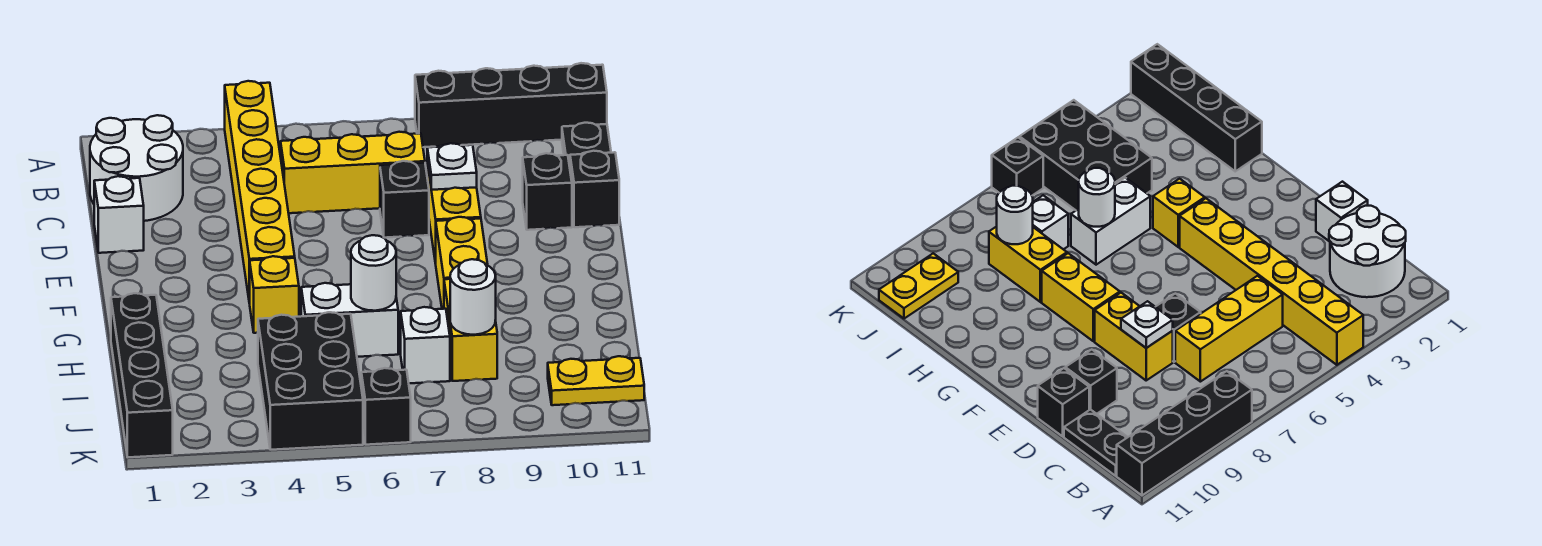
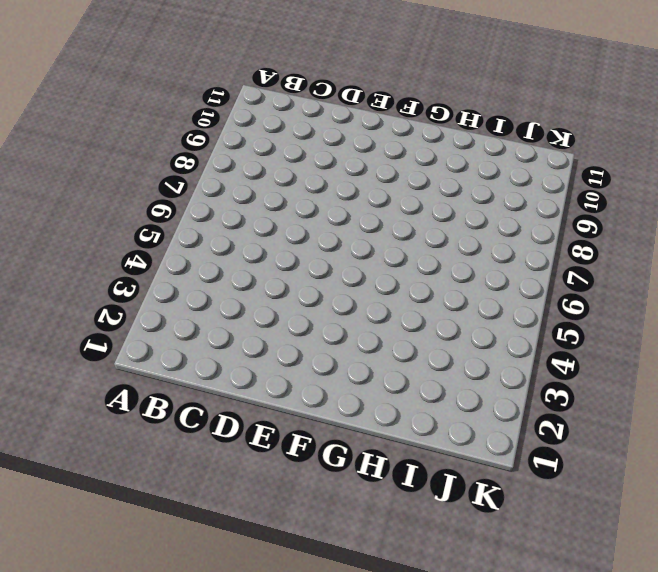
none -> yellow brick A4:F4 level 1
none -> black brick A8:A11 level 1
none -> white round brick B1:C2 level 1

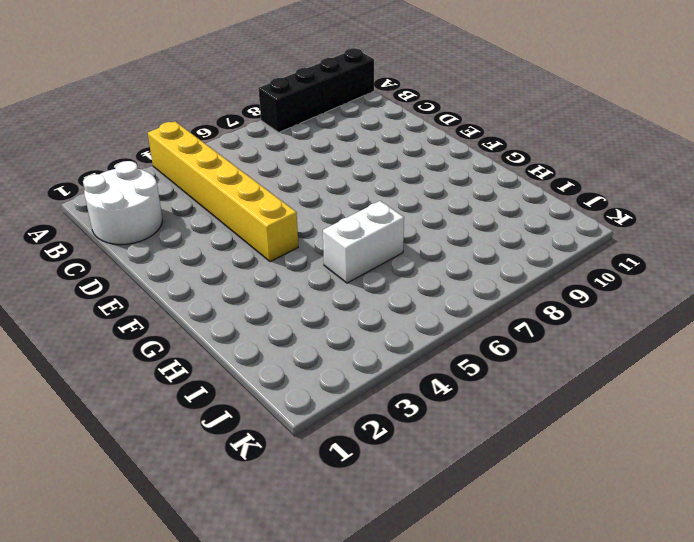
none -> black plate B11:C11 level 1
none -> yellow brick C5:C7 level 1
none -> white brick D1 level 1

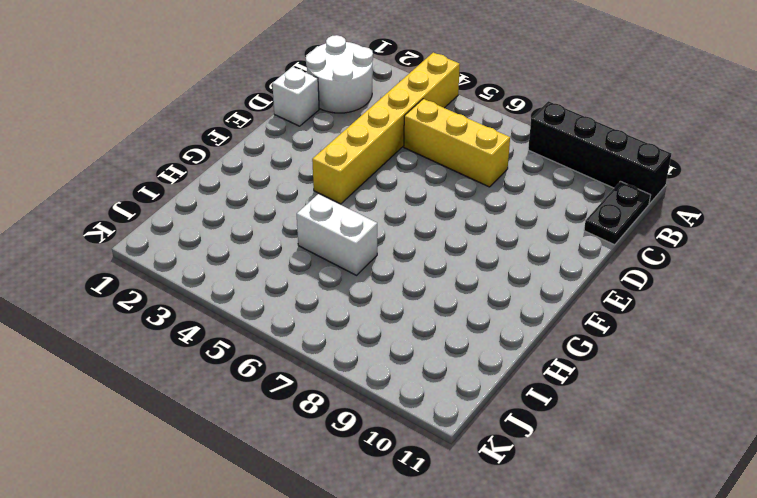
none -> black brick D7 level 1
none -> yellow brick D8:E8 level 1
none -> black brick D10 level 1

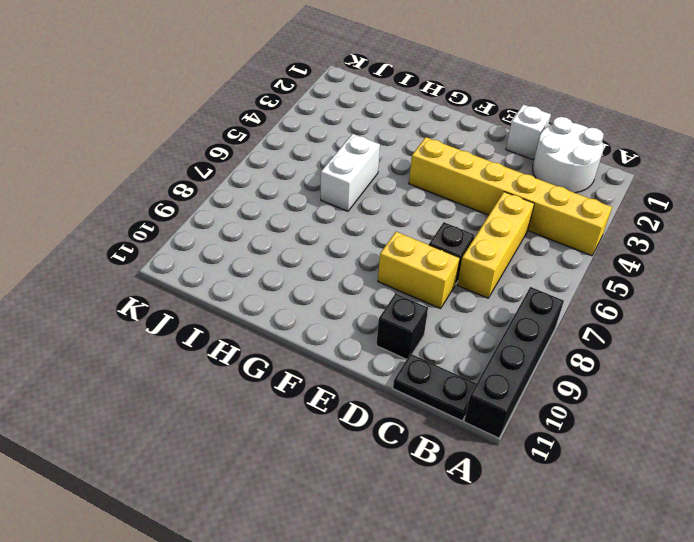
none -> black brick D11 level 1
none -> yellow brick F8:G8 level 1
none -> yellow brick G4 level 1

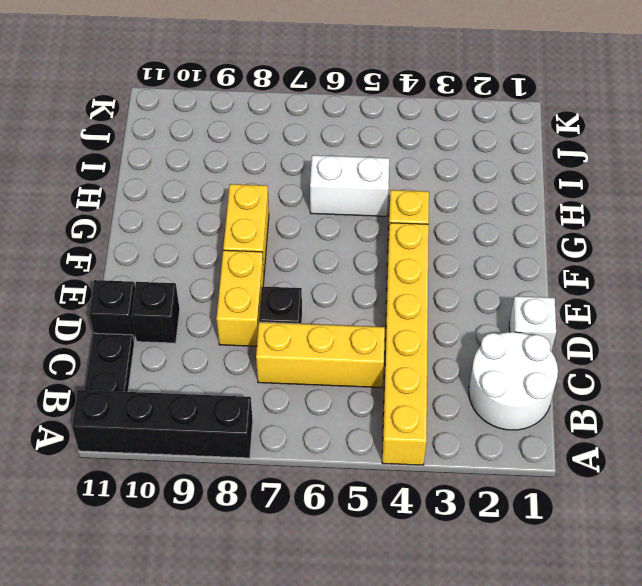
none -> black brick H1:K1 level 1
none -> yellow brick H8:I8 level 1
none -> black brick I4:K5 level 1

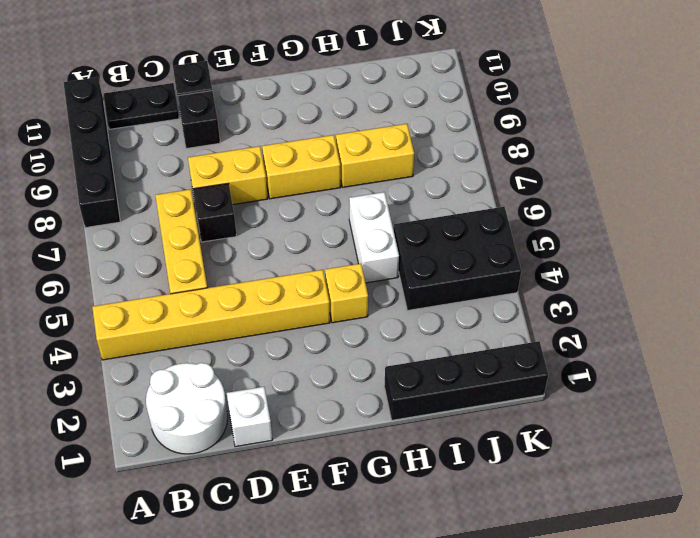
none -> white brick I7 level 1
none -> yellow plate J10:J11 level 1
none -> black brick K6 level 1

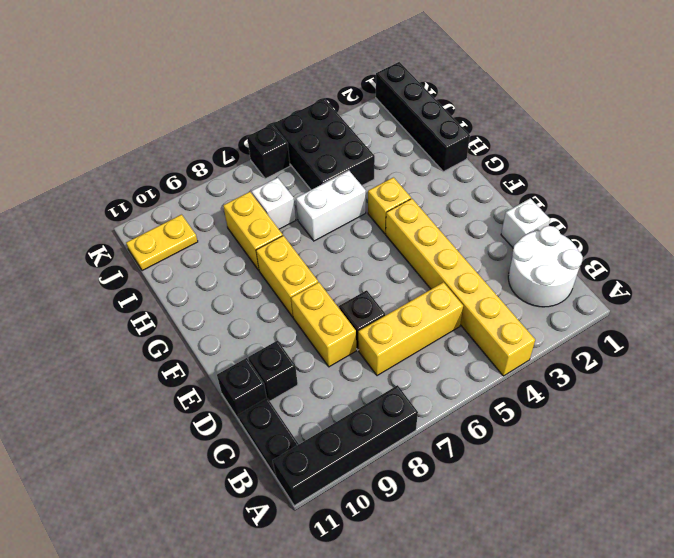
none -> white plate D8 level 2
none -> white round brick H6 level 2
none -> white round brick I8 level 2

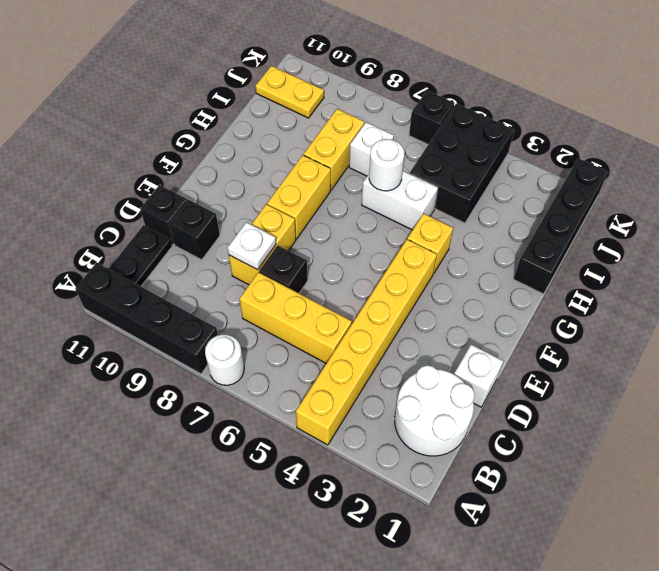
white round brick A7 level 1 -> white round brick I8 level 2

